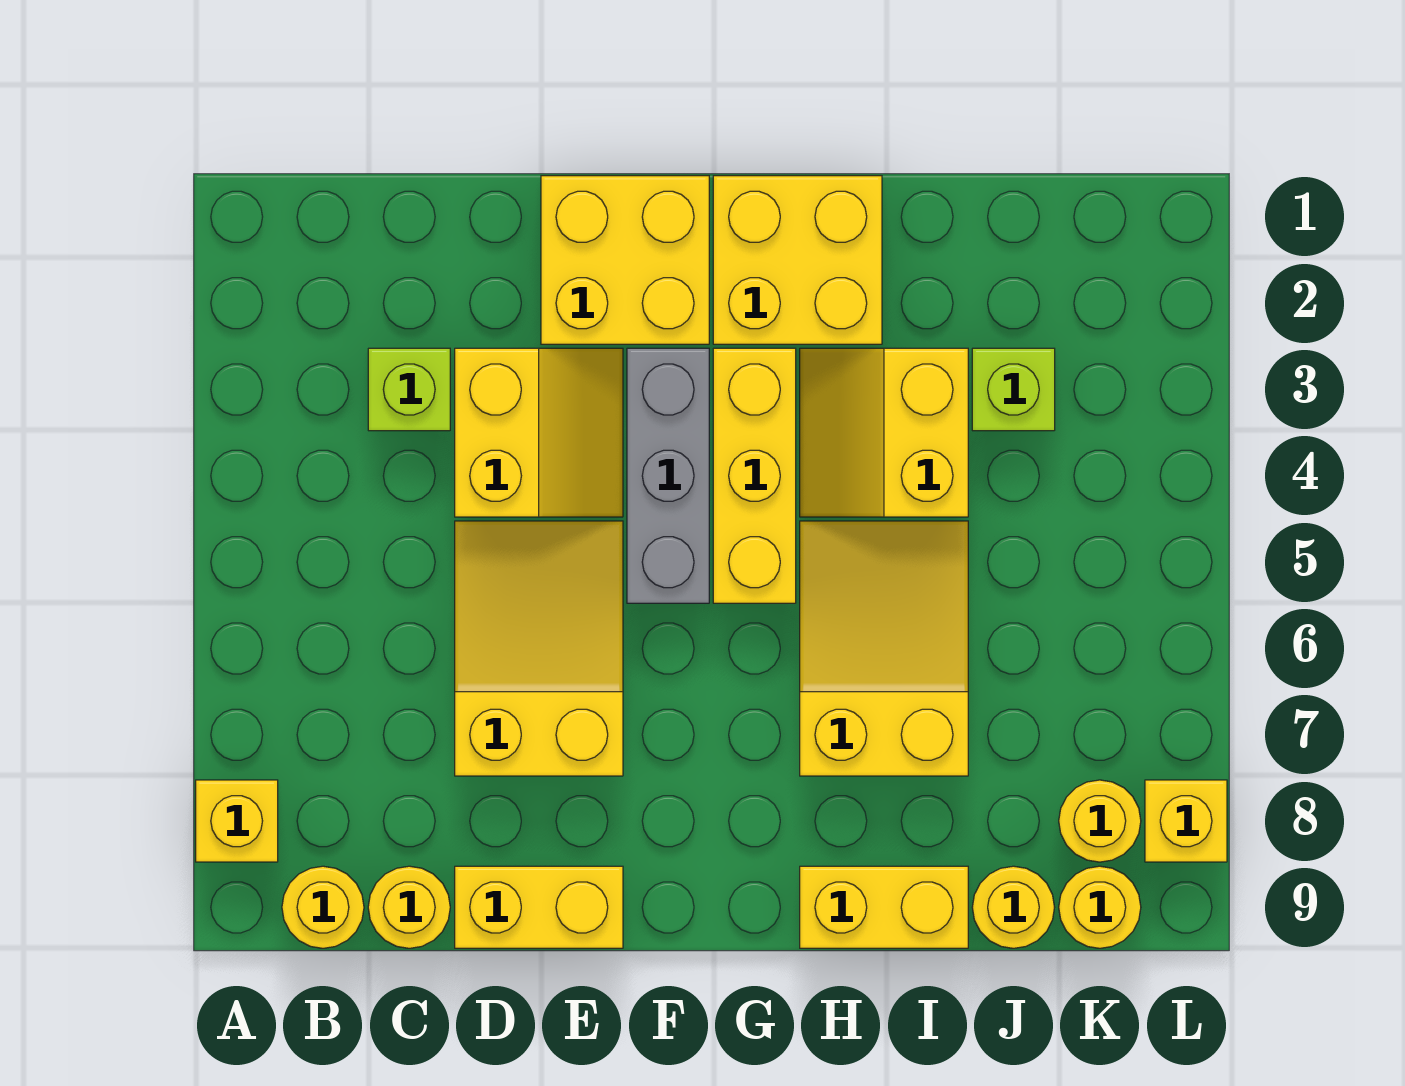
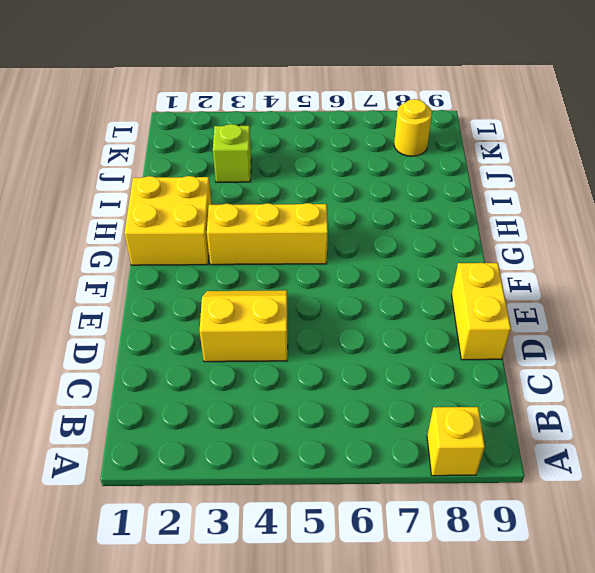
none -> yellow round brick B9 level 1
none -> lime brick C3 level 1
none -> yellow round brick C9 level 1

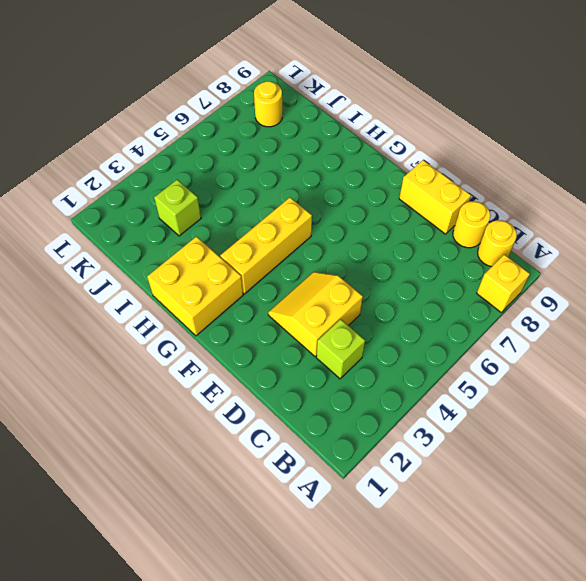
none -> yellow slope D5:E7 level 1 top 7
none -> yellow brick E1:F2 level 1
none -> grey brick F3:F5 level 1

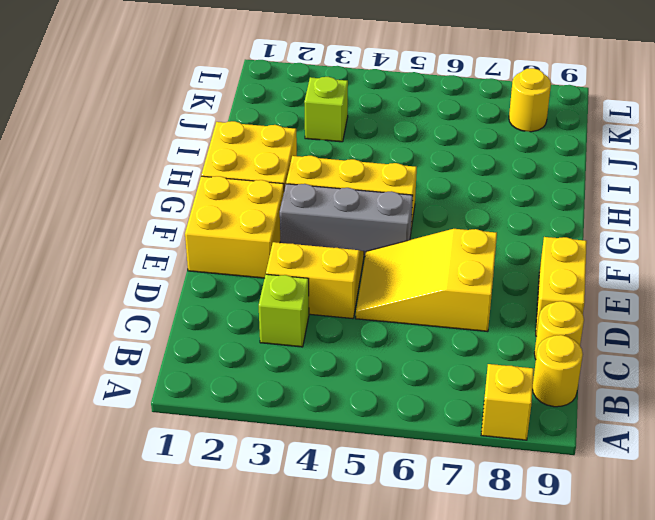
none -> yellow slope H3:I4 level 1 top I
none -> yellow slope H5:I7 level 1 top 7
none -> yellow brick H9:I9 level 1

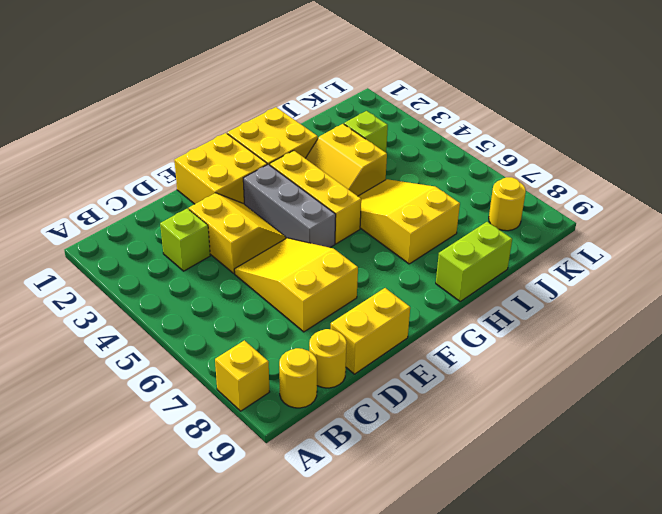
lime brick H9:I9 level 1 -> yellow brick H9:I9 level 1
none -> yellow round brick J9 level 1
none -> yellow round brick K9 level 1
none -> yellow brick L8 level 1

